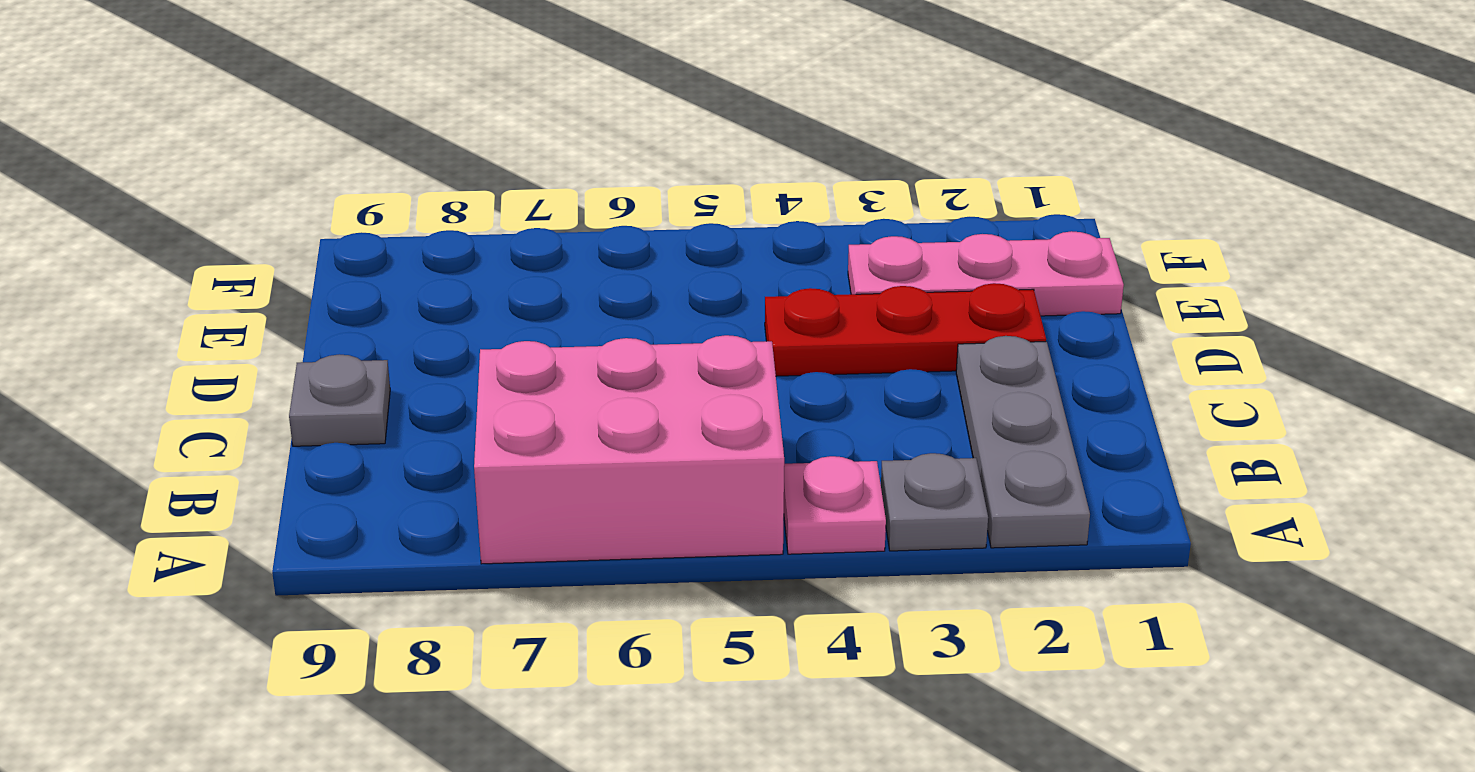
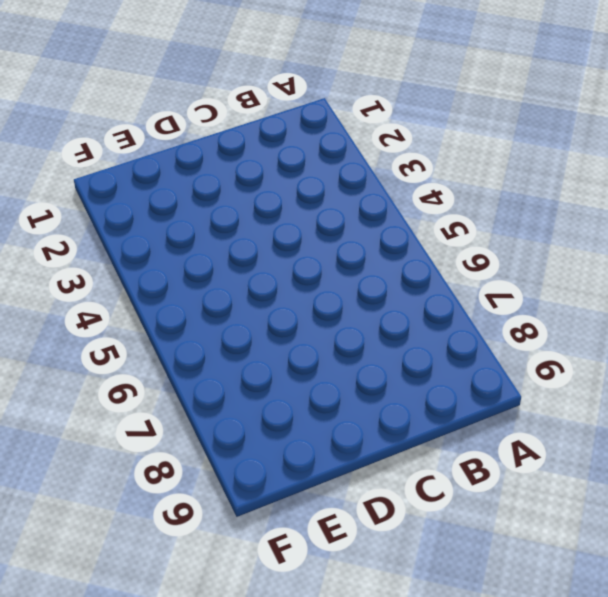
none -> grey plate A2:C2 level 1
none -> grey plate A3 level 1

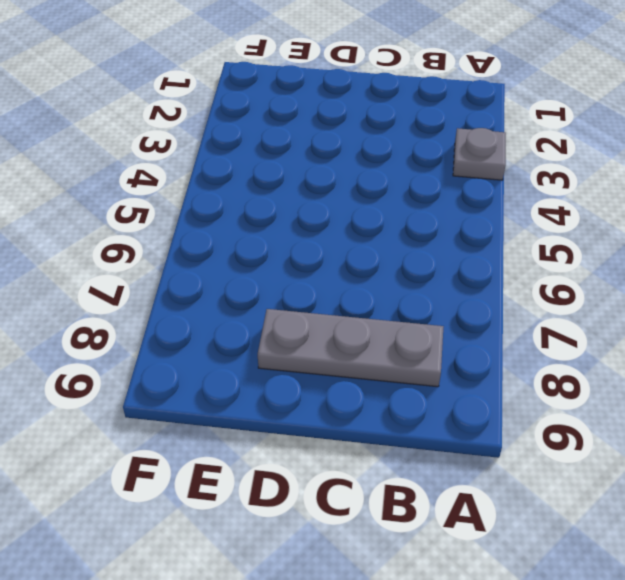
grey plate B8:D8 level 1 -> grey plate A2:C2 level 1
none -> pink plate A4 level 1
none -> pink brick A5:B7 level 1

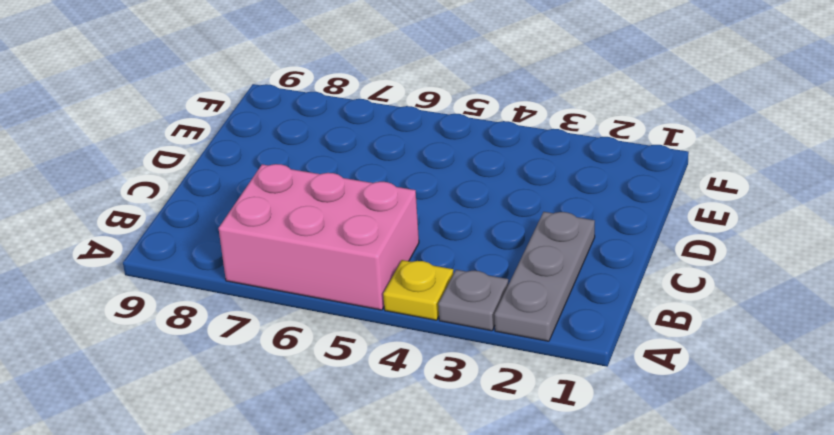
yellow plate A4 level 1 -> pink plate A4 level 1
none -> grey plate C9 level 1
none -> red plate D2:D4 level 1

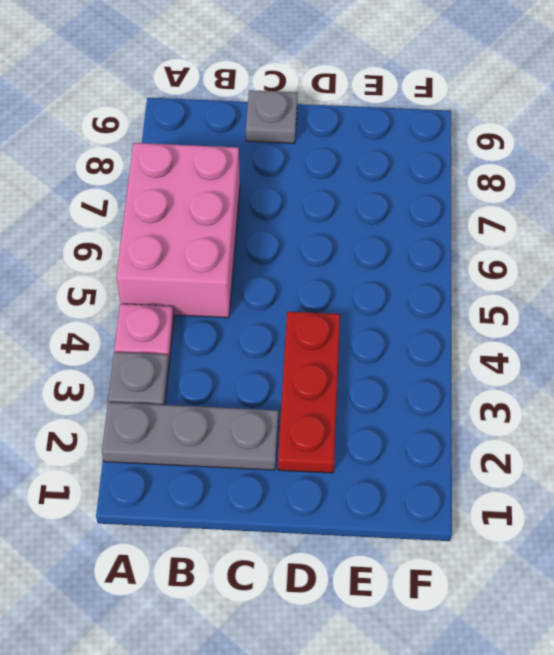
none -> pink plate E1:E3 level 1

